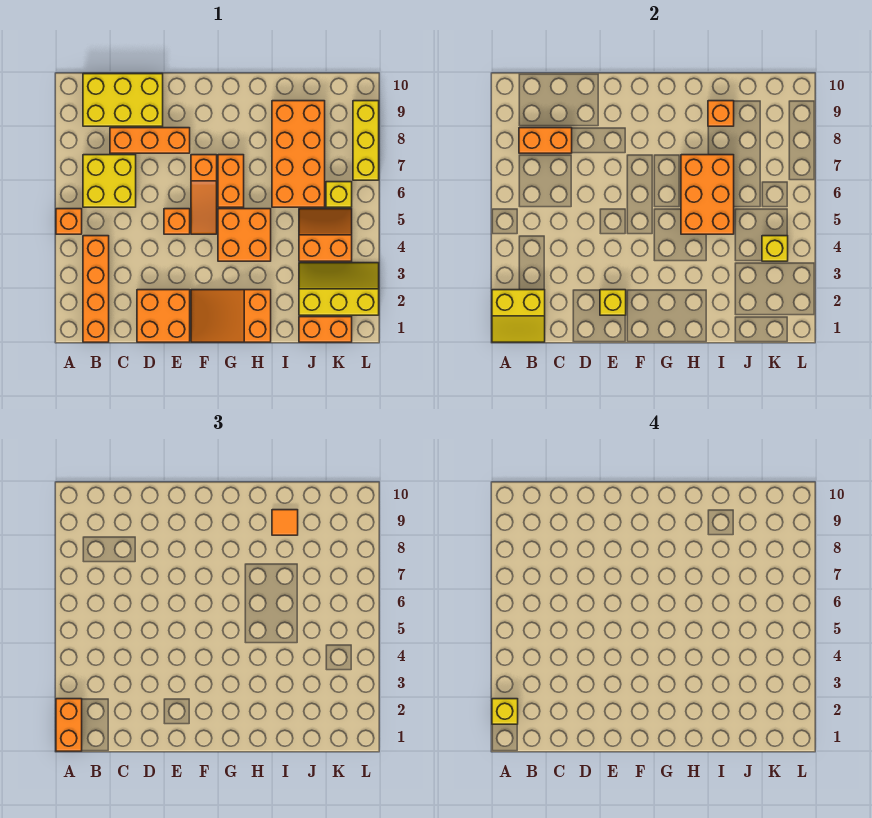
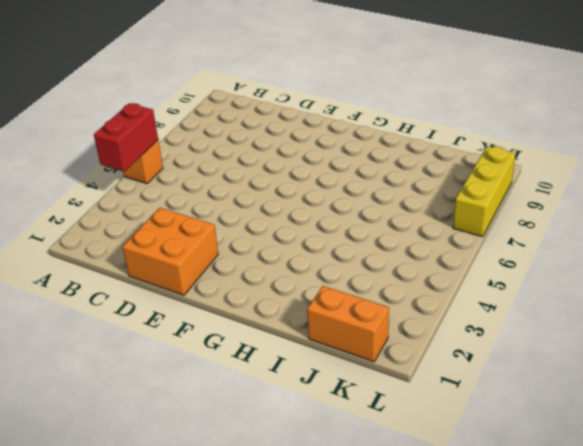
red brick A4:A5 level 2 -> none
none -> orange brick B1:B4 level 1
none -> yellow brick B6:C7 level 1
none -> yellow brick B9:D10 level 1

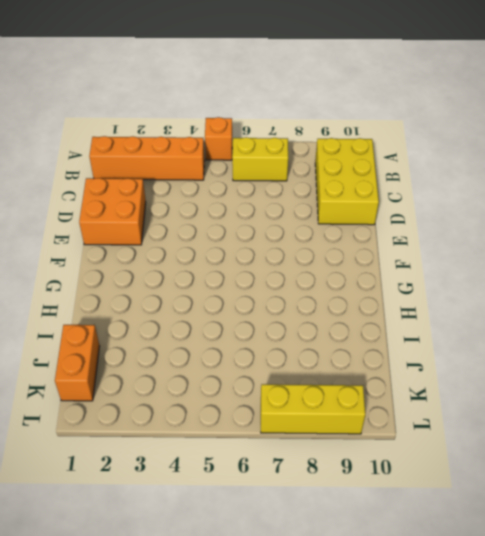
yellow brick B6:B7 level 1 -> yellow brick B6:C7 level 1
none -> orange brick C8:E8 level 1
none -> orange brick E5 level 1
none -> orange slope F1:H2 level 1 top H

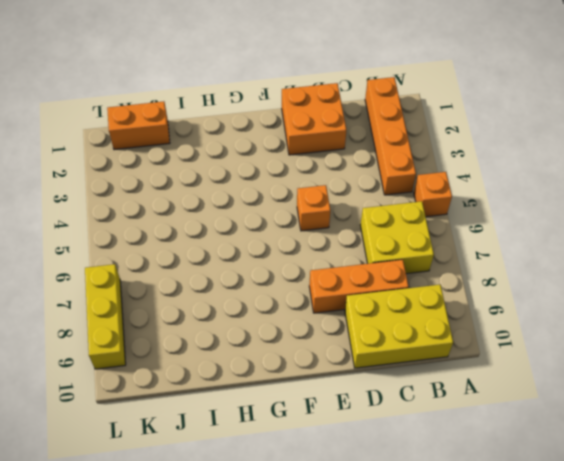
none -> orange slope F1:H2 level 1 top H
none -> orange slope F5:F7 level 1 top 7
none -> orange brick G4:H5 level 1

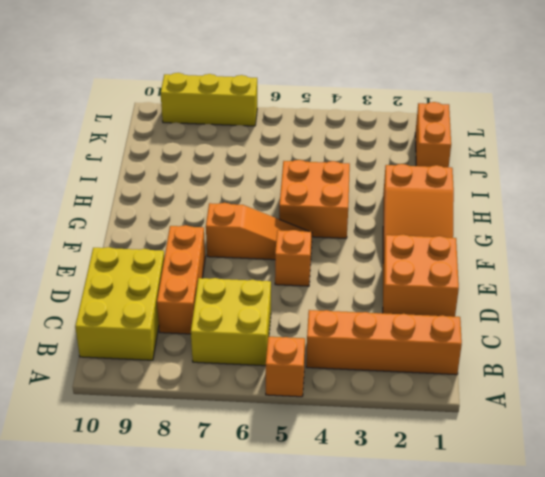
none -> orange brick G6:G7 level 1
none -> orange brick I6:J9 level 1
none -> yellow slope J2:L3 level 1 top 2

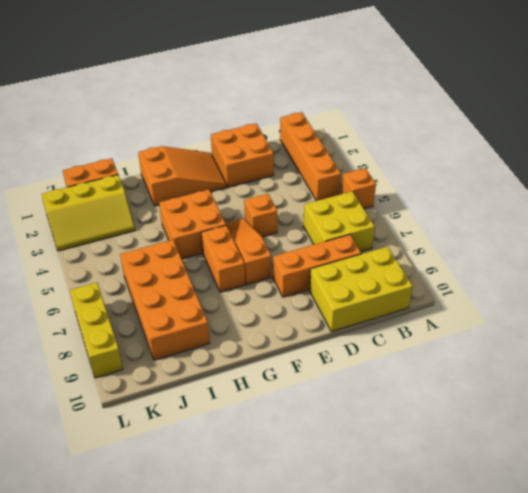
none -> orange slope J4:K5 level 1 top 4
none -> yellow brick K6 level 1
none -> yellow slope A1:B2 level 2 top 2

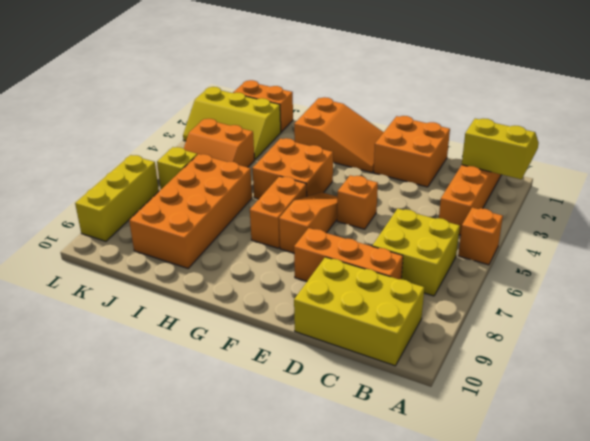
none -> orange brick B8:C8 level 2
none -> yellow brick E2 level 2
none -> orange brick H5:I7 level 2

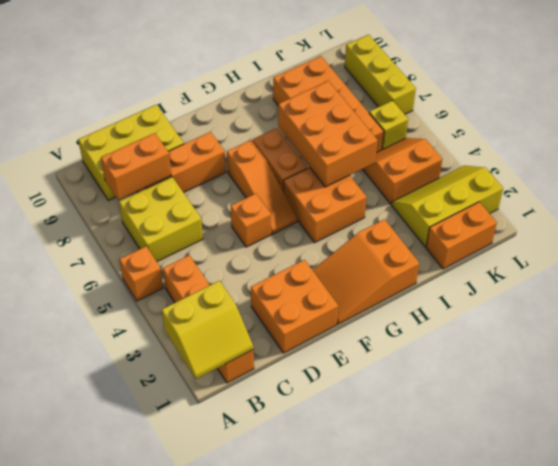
none -> yellow brick E2 level 2
none -> orange brick I9 level 2
none -> yellow brick K4 level 2

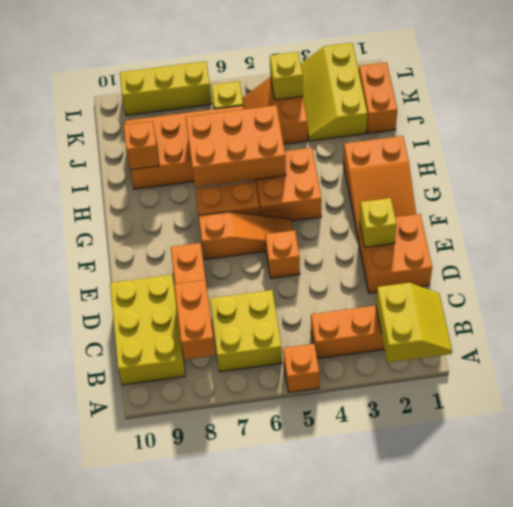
none -> orange brick A1:A2 level 3
none -> orange tile I9 level 3
none -> yellow brick A2 level 4

